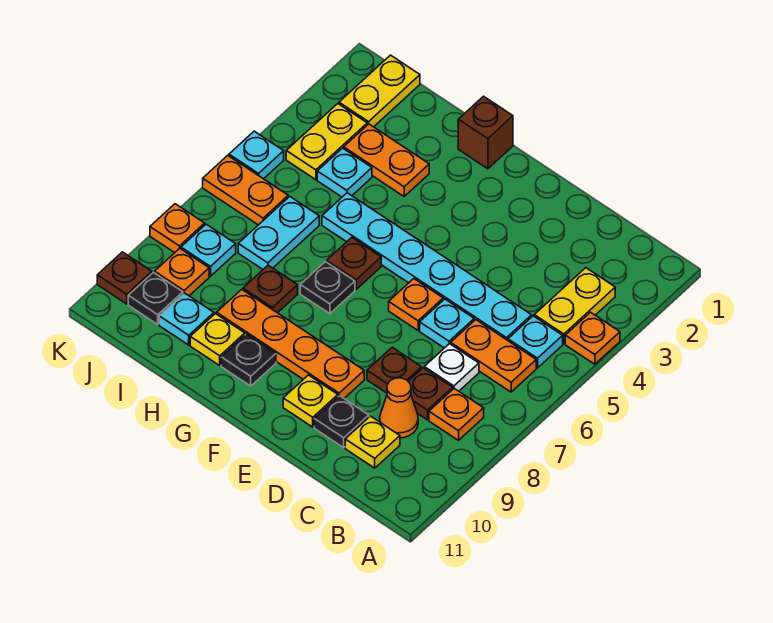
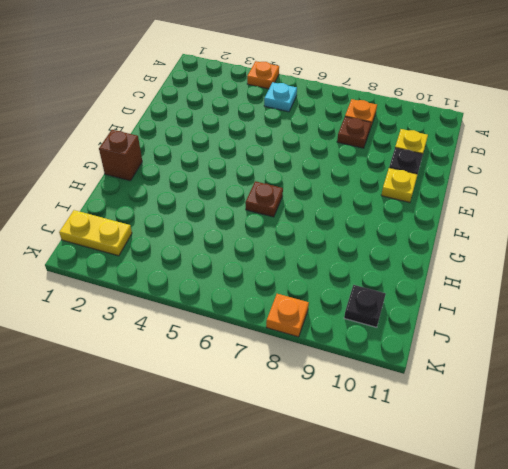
none -> yellow plate B3:B4 level 1
none -> orange plate B6:C6 level 1
none -> cyan plate C5:H5 level 1
none -> white plate C7 level 1

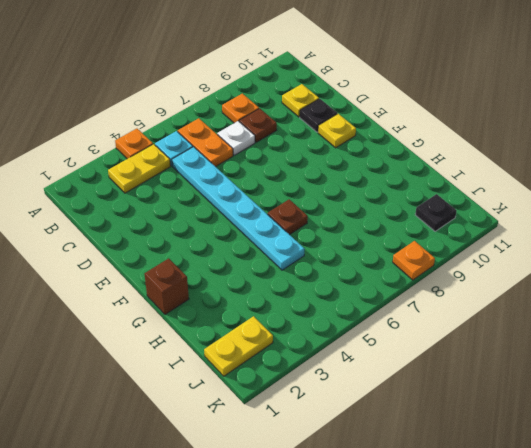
none -> orange cone C9 level 1
none -> cyan plate D6 level 1
none -> brown plate D8 level 1
none -> orange plate E6 level 1

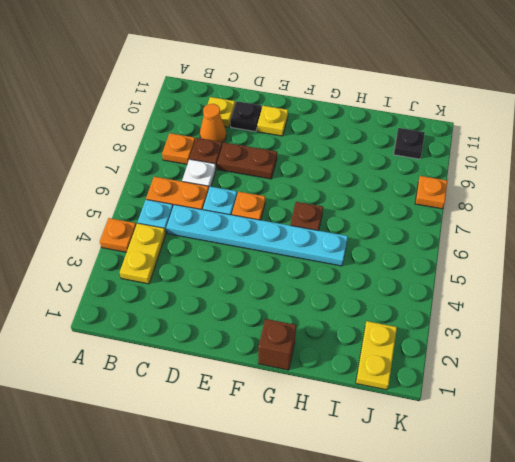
brown plate D8:E8 level 1 -> brown plate D8 level 1
none -> orange plate E9:H9 level 1
none -> black plate G7 level 1
none -> black plate G10 level 1
none -> orange plate H3:I3 level 1

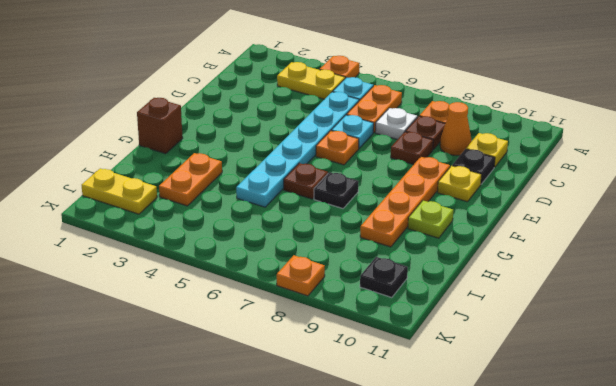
lime plate G10 level 1 -> black plate G10 level 1
none -> brown plate H8 level 1
none -> yellow plate H10 level 1
none -> cyan plate I4 level 1
none -> cyan plate I6:I7 level 1

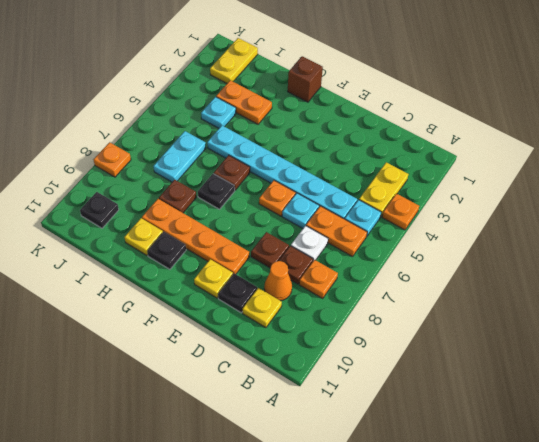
none -> cyan plate I10 level 1
none -> yellow plate J3:J4 level 1
none -> orange plate J6:K6 level 1
none -> cyan plate J8 level 1

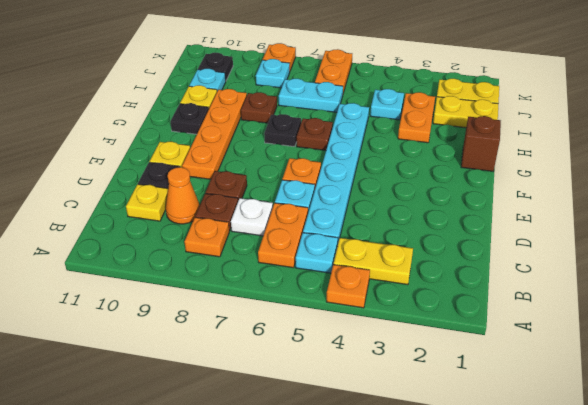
yellow plate I1:I2 level 1 -> yellow plate J3:J4 level 1
none -> orange plate J9 level 1
none -> cyan plate K5 level 1
none -> brown plate K10 level 1

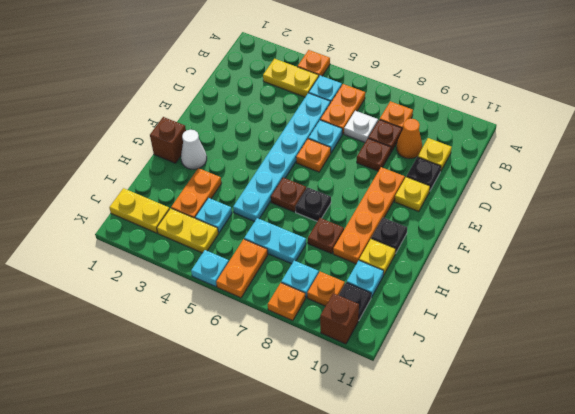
white cone G2 level 1 -> none
brown brick K10 level 1 -> brown plate K10 level 1

